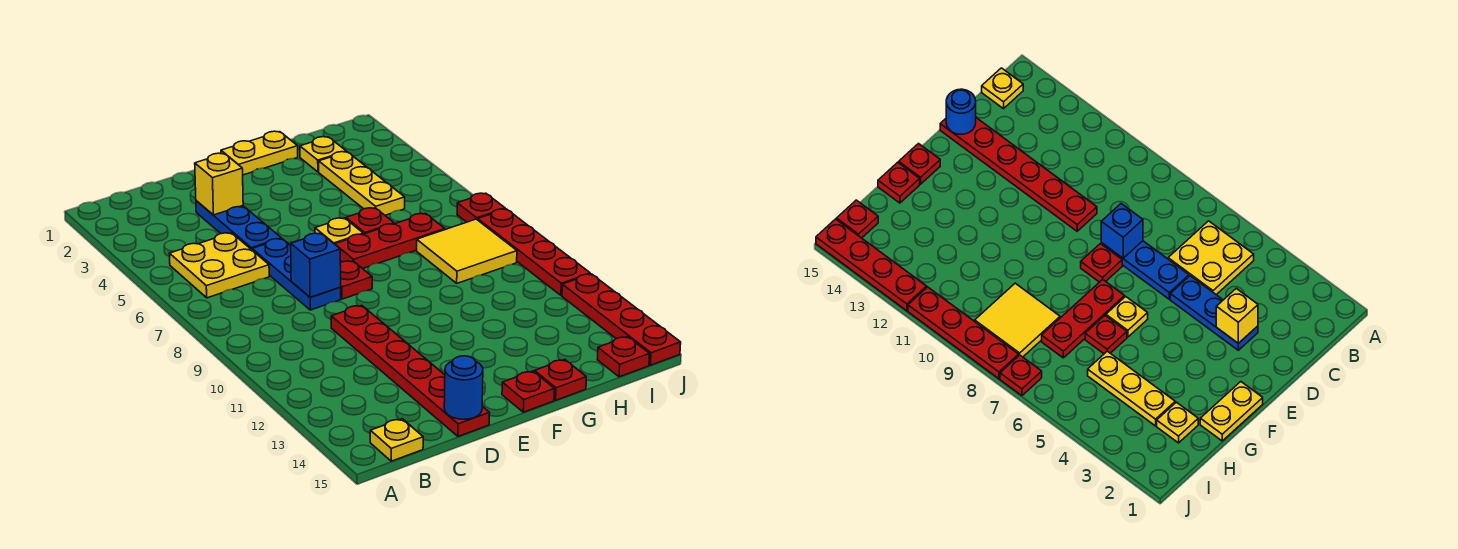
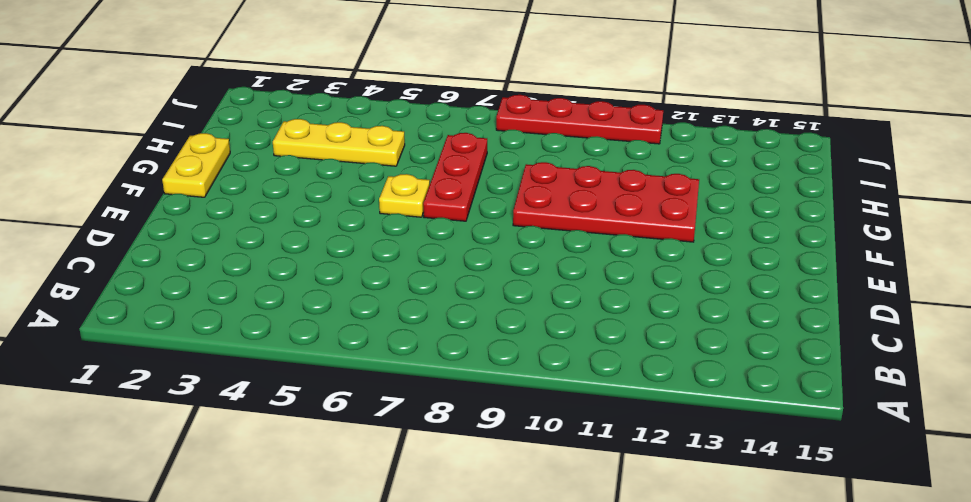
red plate F9:G12 level 1 -> none
none -> yellow plate B5:C6 level 1
none -> yellow plate B15 level 1
none -> blue plate D3:D5 level 1

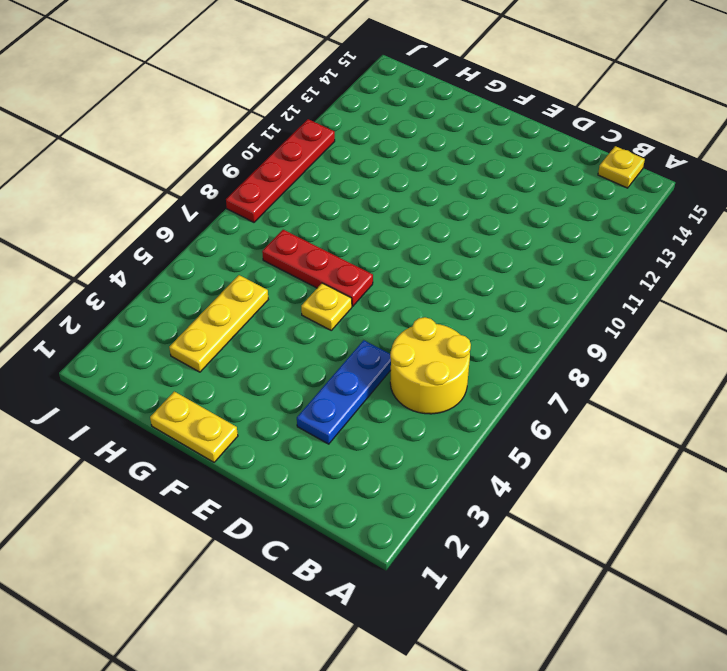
yellow round brick B5:C6 level 1 -> yellow plate B5:C6 level 1
none -> blue plate D6:D8 level 1
none -> red plate D10:D15 level 1
none -> red plate E8 level 1

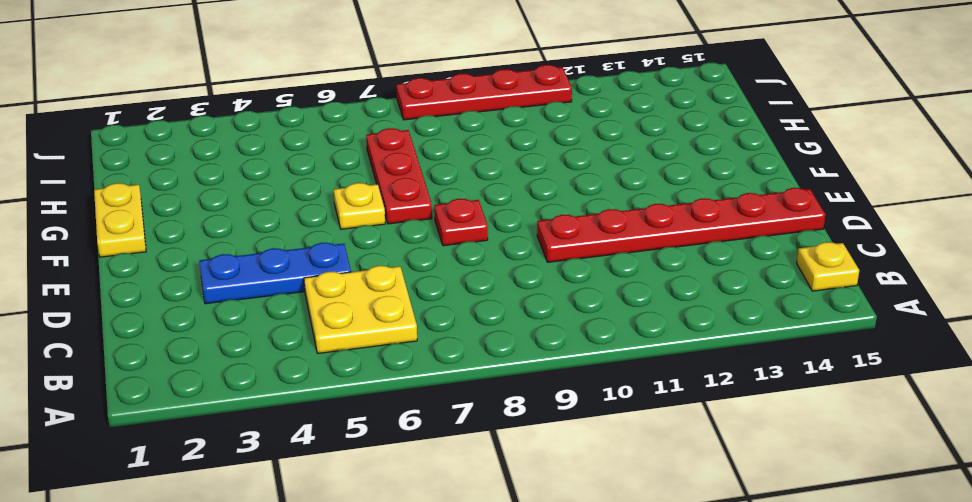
none -> blue plate D6:D8 level 1
none -> red plate F15 level 1
none -> red plate G6 level 1

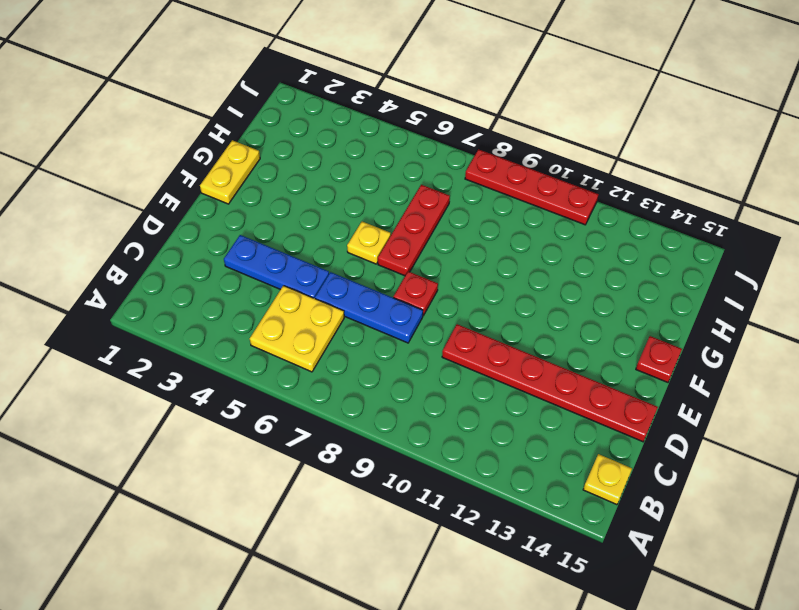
none -> red plate G6 level 1
none -> red plate G15 level 1
none -> yellow plate H2 level 1

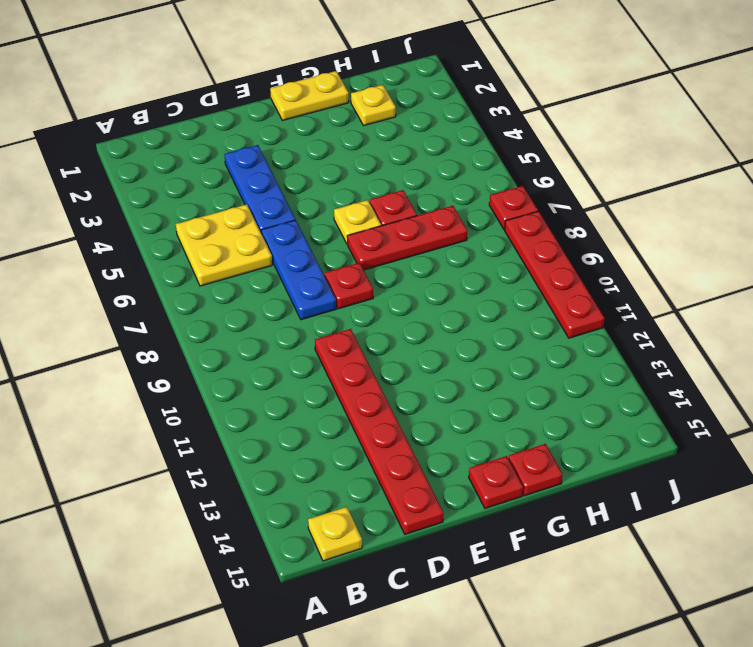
none -> yellow plate H3:H5 level 1
none -> yellow tile H8:I9 level 1
none -> red plate I15 level 1

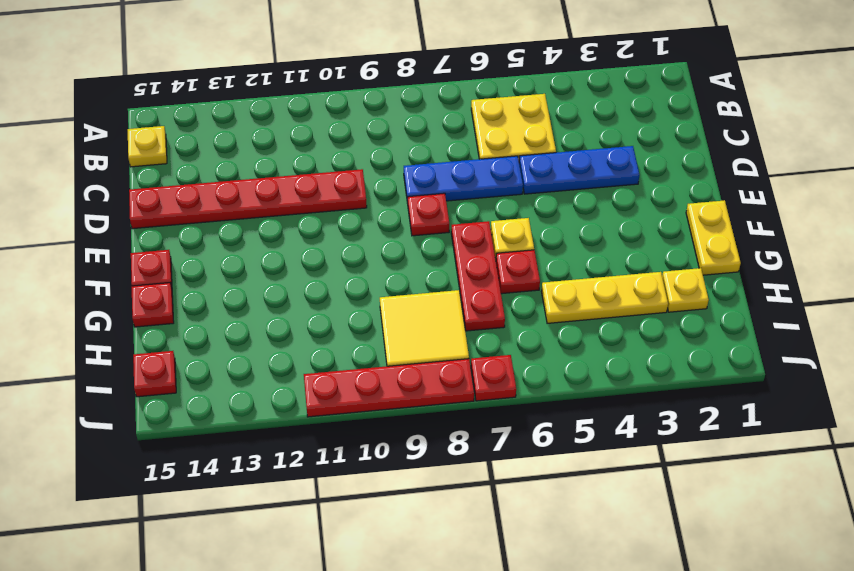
none -> red plate J12:J15 level 1
none -> yellow brick D3 level 2
none -> blue brick D8 level 2

